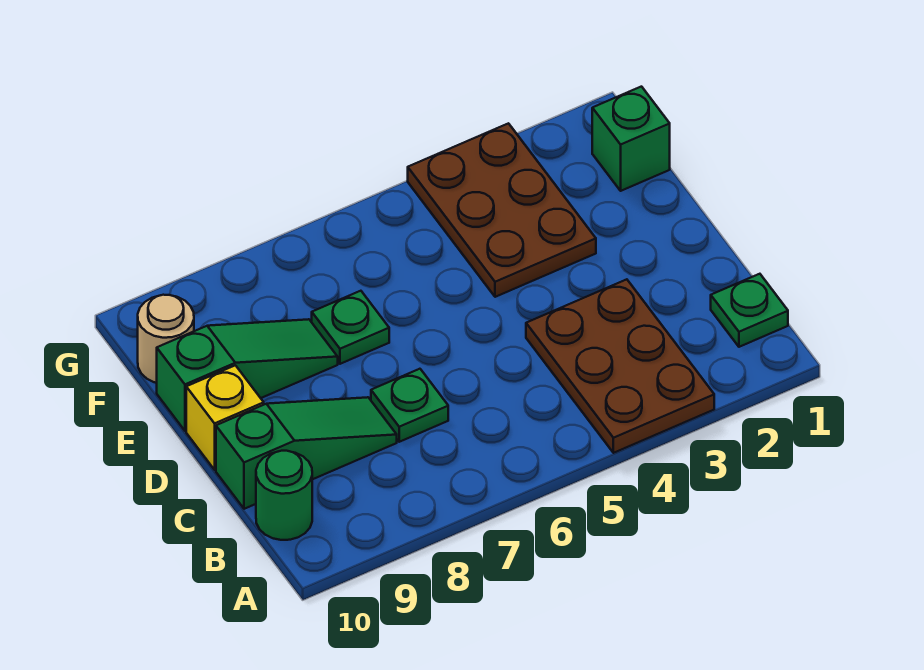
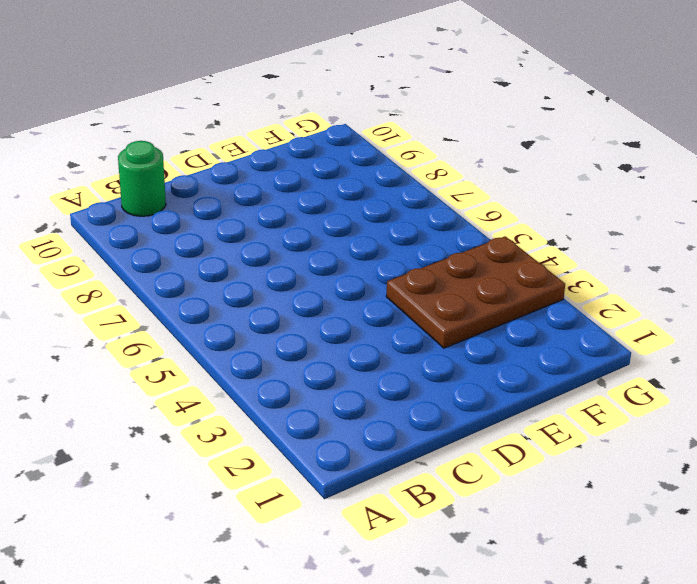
none -> brown plate A3:C4 level 1
none -> green plate B1 level 1

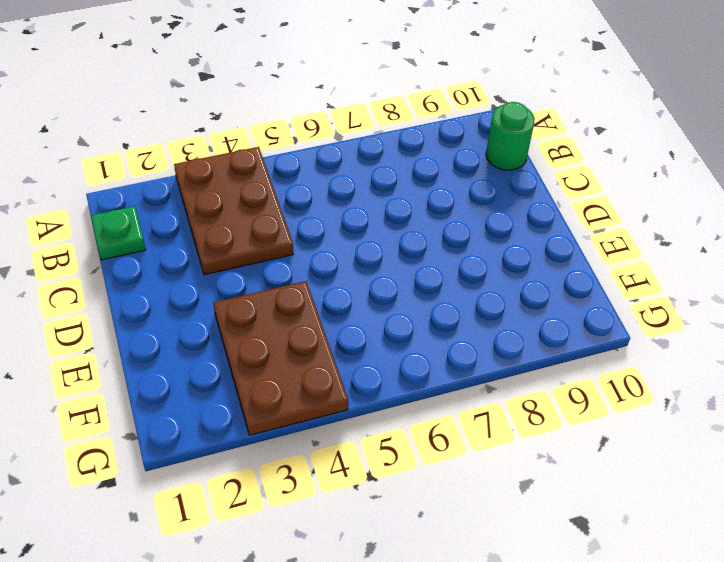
none -> green plate C7 level 1
none -> green slope C8:C10 level 1 top 10

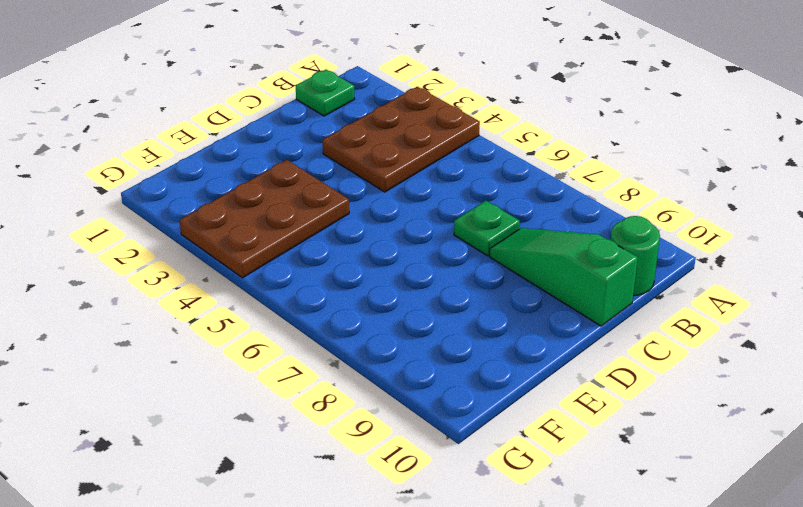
none -> yellow brick D10 level 1
none -> green plate E7 level 1

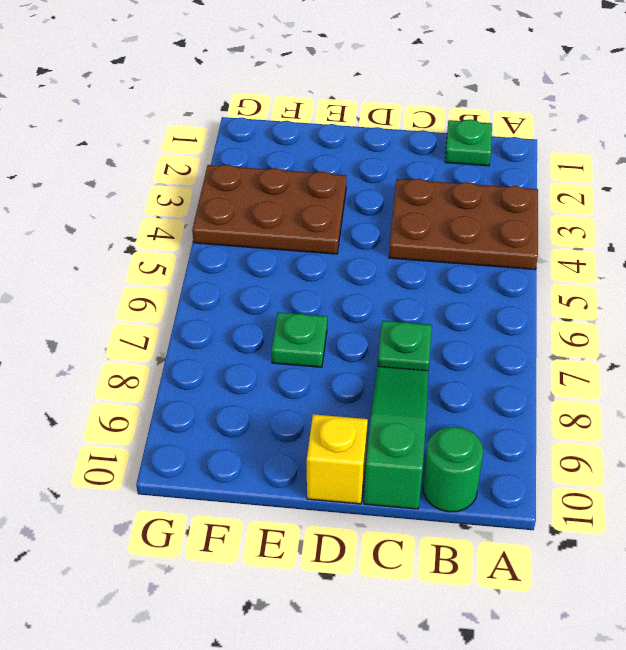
none -> green slope E8:E10 level 1 top 10
none -> green brick F1 level 1

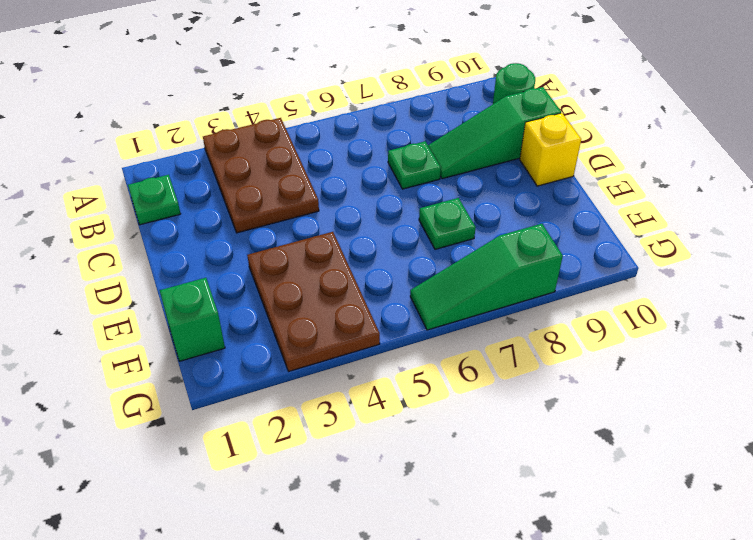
green slope G6:G8 level 1 top 8 -> green slope E8:E10 level 1 top 10
none -> tan round brick F10 level 1

